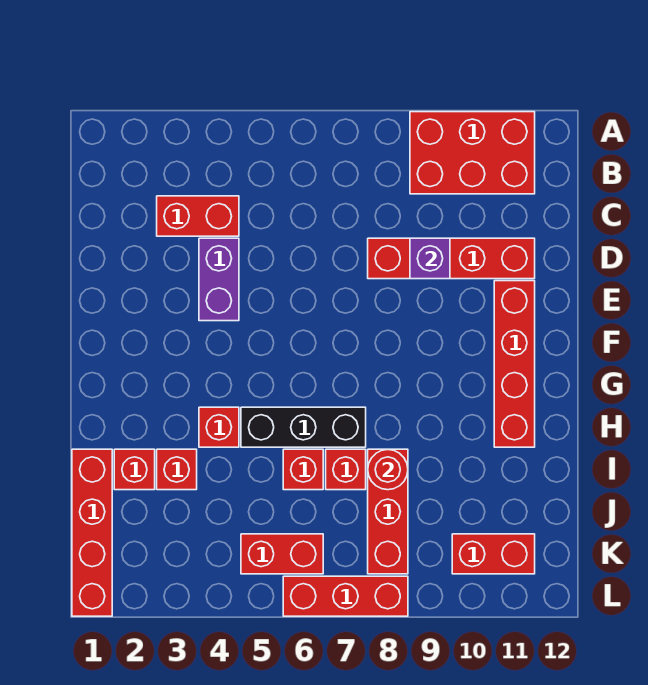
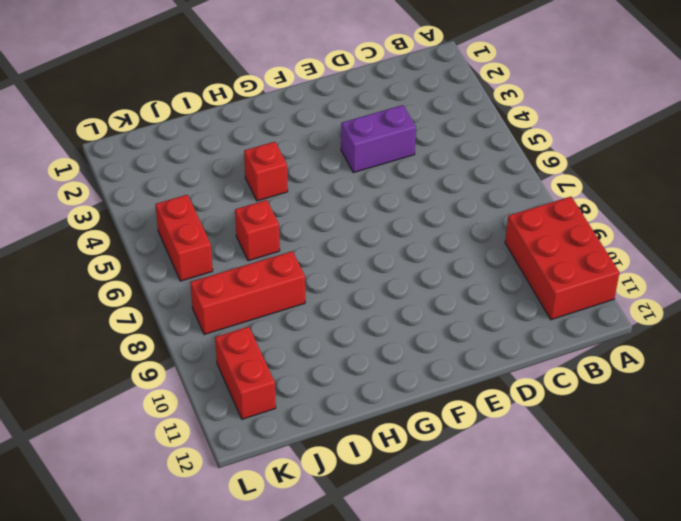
none -> red brick C3:C4 level 1
none -> red brick D8:D11 level 1
none -> red brick E11:H11 level 1

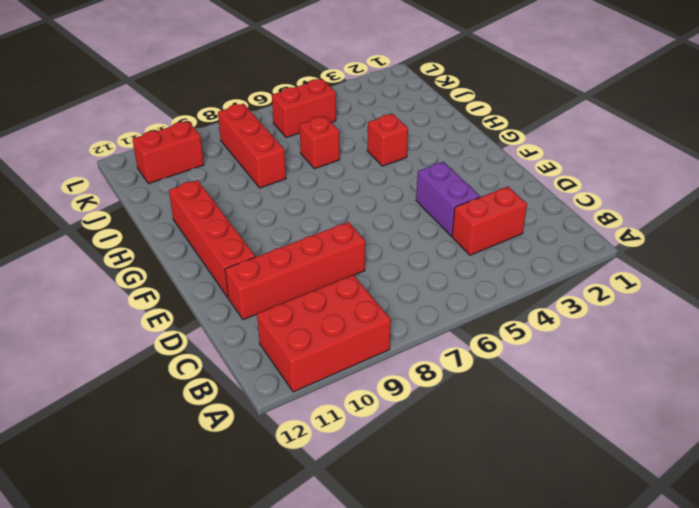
none -> black brick H5:H7 level 1
none -> red brick I1:L1 level 1
none -> red brick I2 level 1

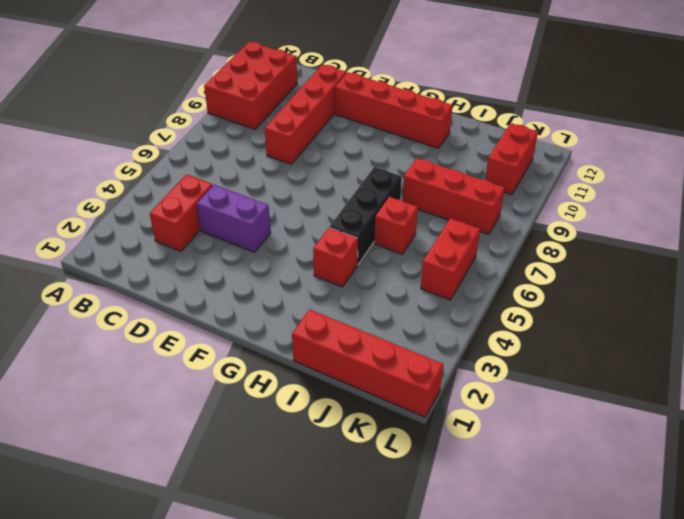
none -> red brick I2 level 1
none -> red brick I3 level 1
none -> red brick I7 level 1

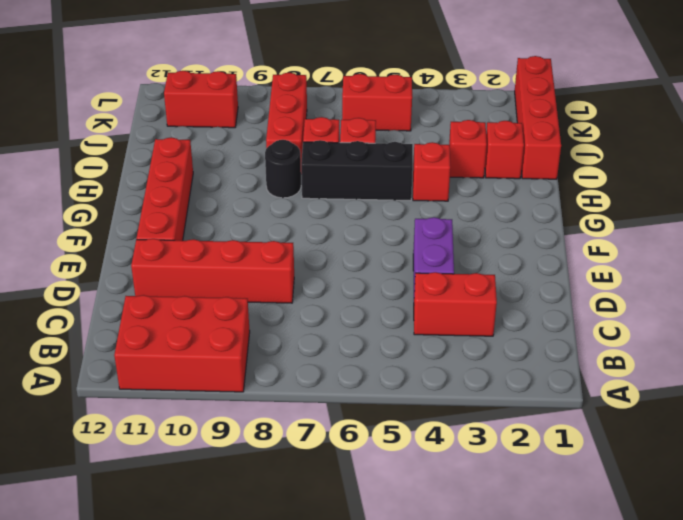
black round brick H8 level 1 -> none
none -> red brick L6:L8 level 1
none -> purple brick D9 level 2
none -> red round brick I8 level 2

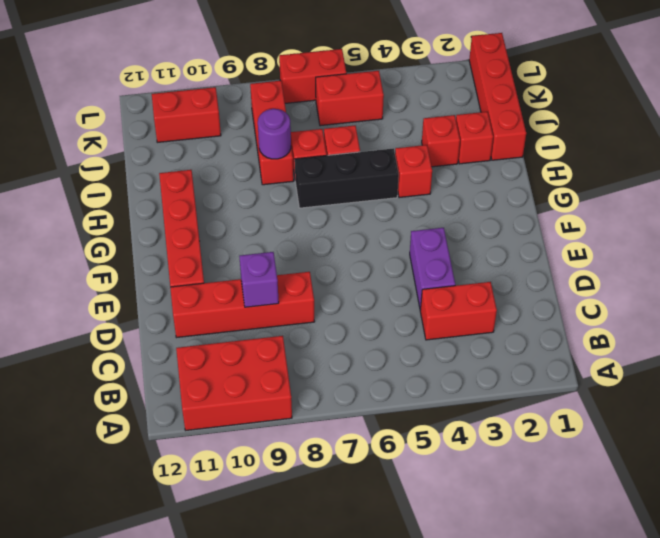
purple round brick I8 level 2 -> red round brick I8 level 2
red brick L6:L7 level 1 -> red brick L6:L8 level 1

